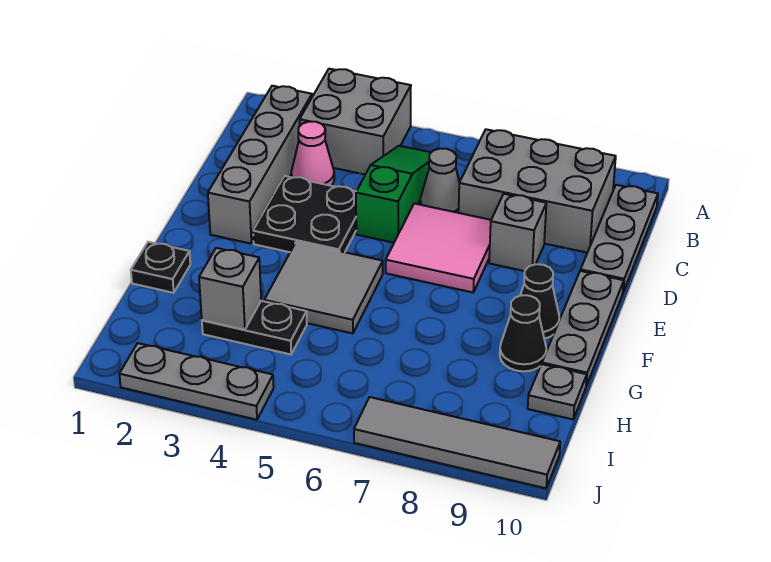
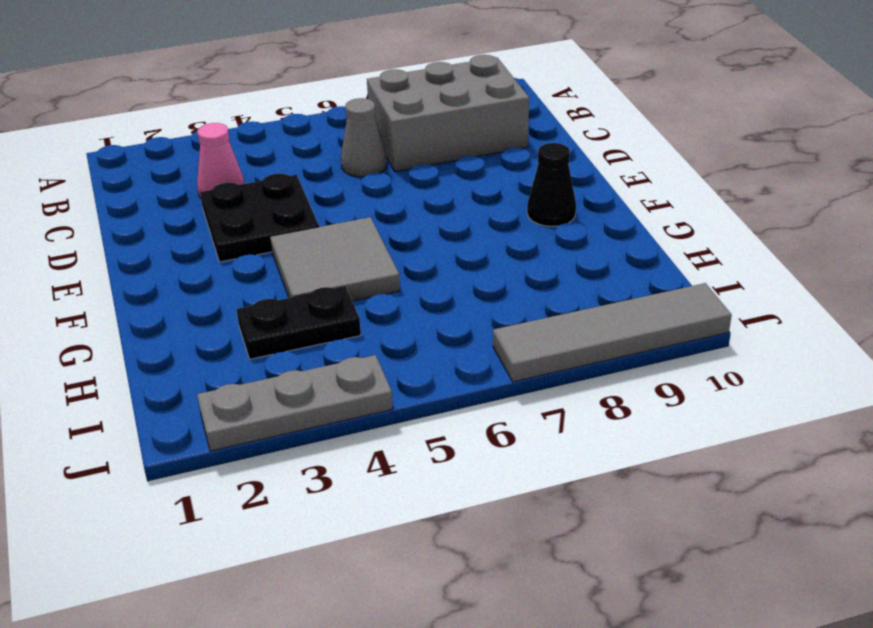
none -> grey brick A3:B4 level 1
none -> grey brick B2:E2 level 1
none -> green slope B5:D5 level 1 top D

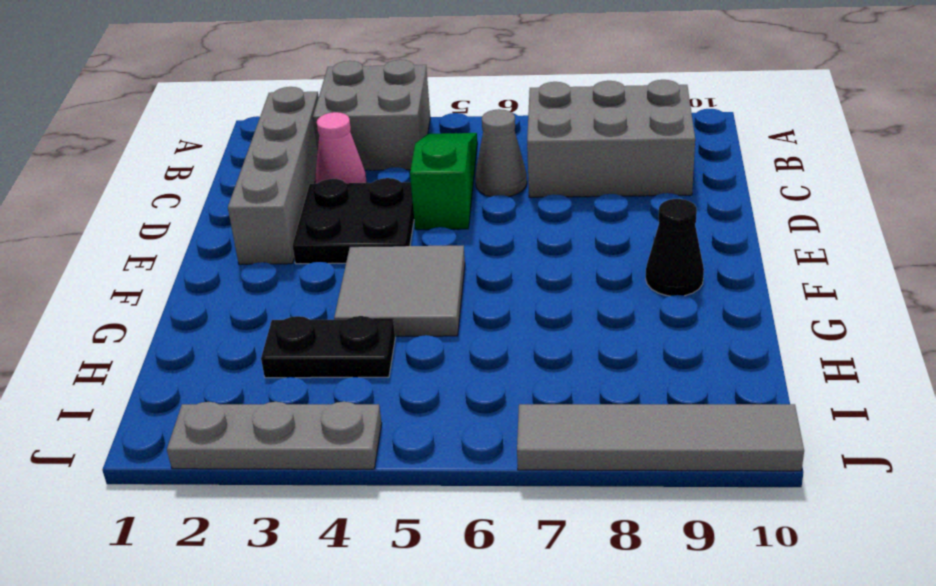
none -> grey plate B10:D10 level 1
none -> pink tile D6:E7 level 1
none -> grey brick D8 level 1

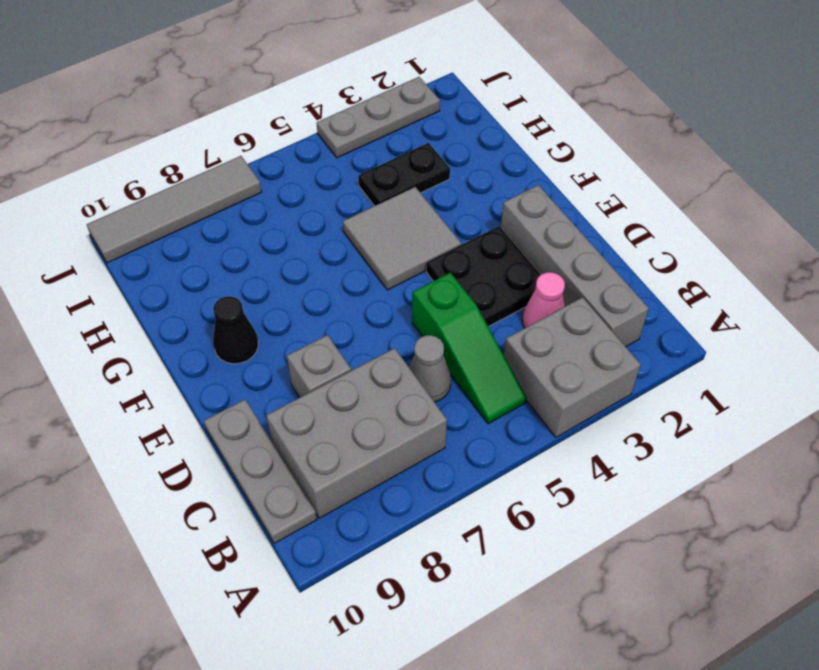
none -> pink tile D6:E7 level 1
none -> grey plate E10:G10 level 1
none -> black plate G1 level 1

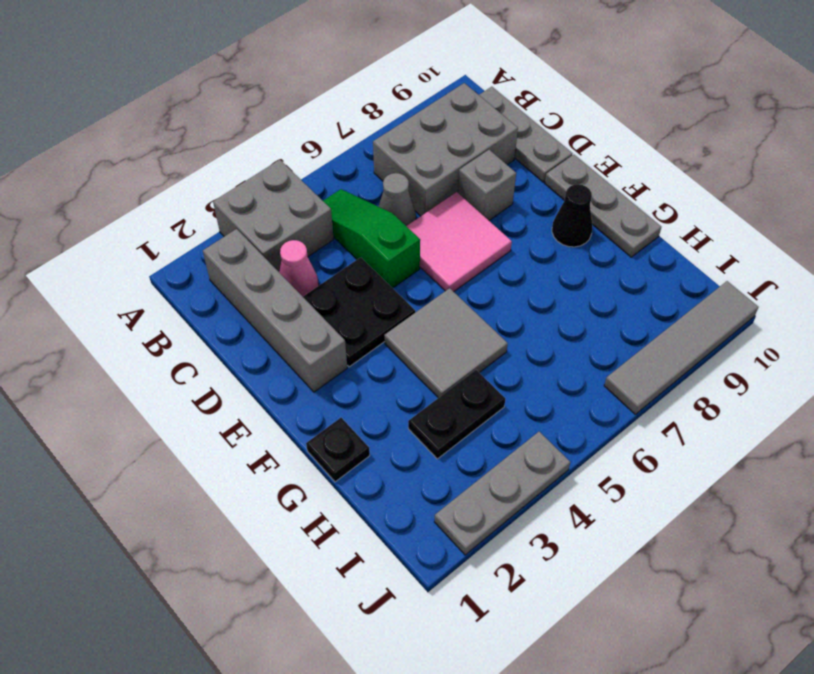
none -> black cone G9 level 1
none -> grey plate H10 level 1
none -> grey brick H3 level 2

